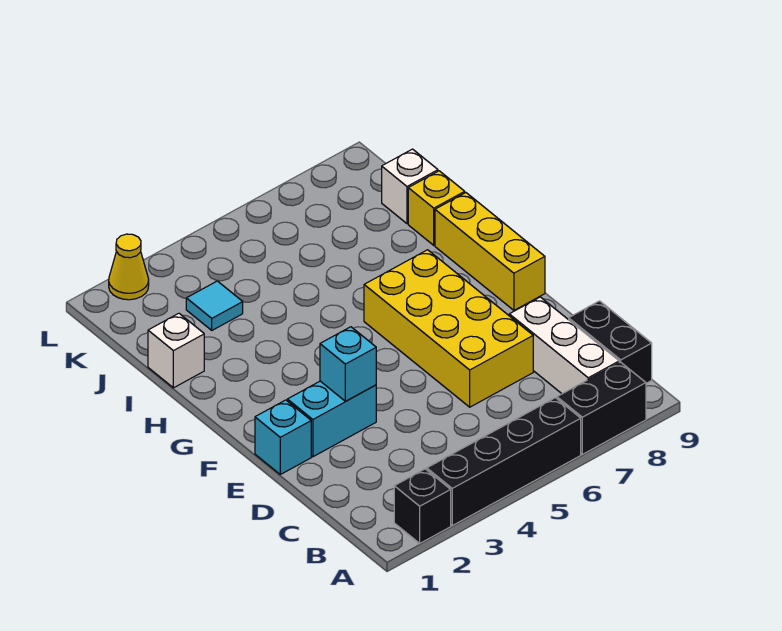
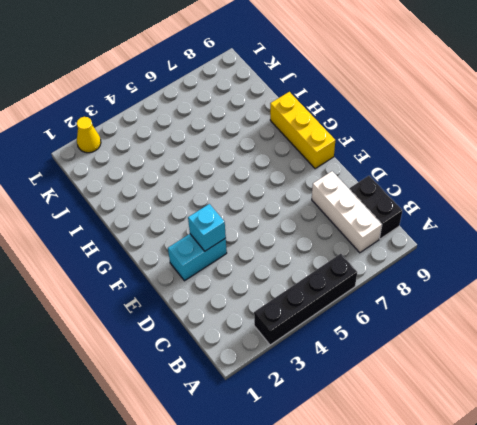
none -> black brick A2 level 1
none -> black brick A7:A8 level 1
none -> yellow brick D6:G7 level 1

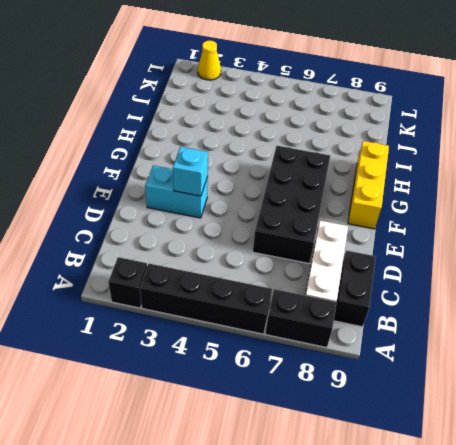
black brick D6:G7 level 1 -> yellow brick D6:G7 level 1
none -> cyan brick E1 level 1
none -> white brick I1 level 1
none -> yellow brick I9 level 1

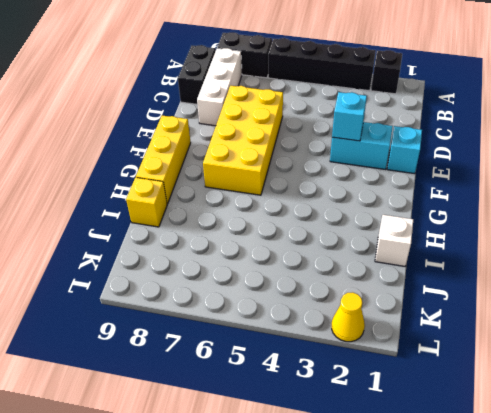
none -> cyan tile J3 level 1
none -> white brick J9 level 1

